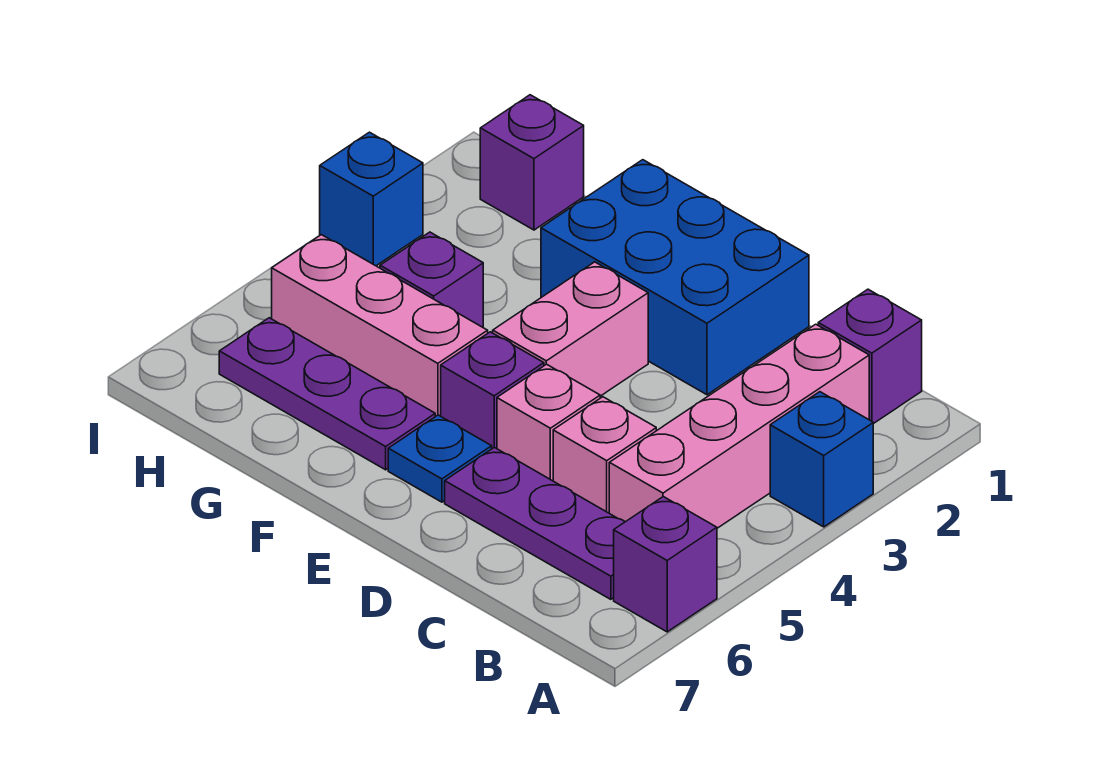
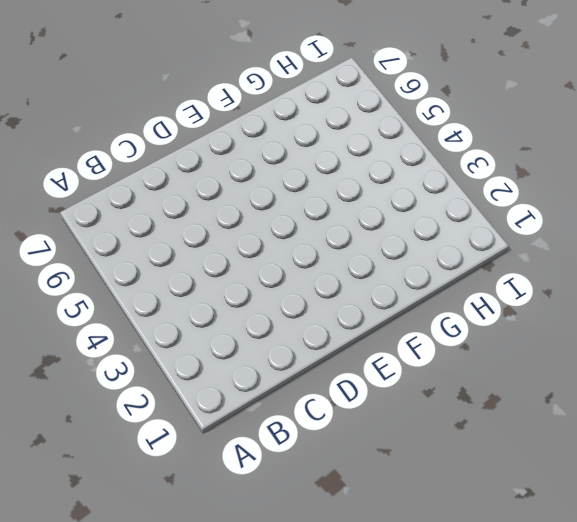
none -> blue brick A3 level 1
none -> purple brick A6 level 1
none -> purple brick B1 level 1

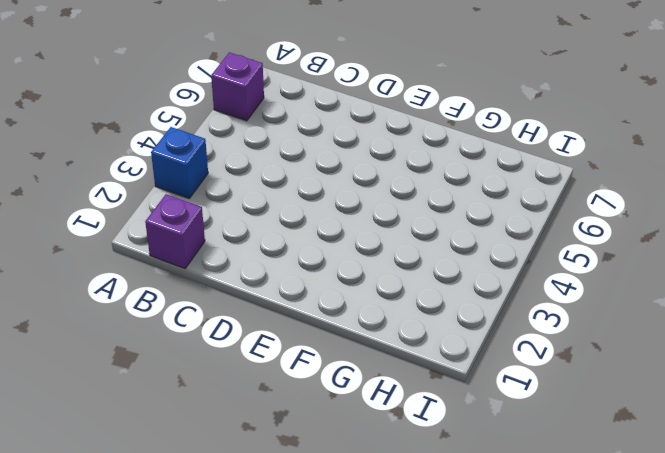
none -> pink brick B2:B5 level 1
none -> purple plate B6:D6 level 1
none -> pink brick C5 level 1

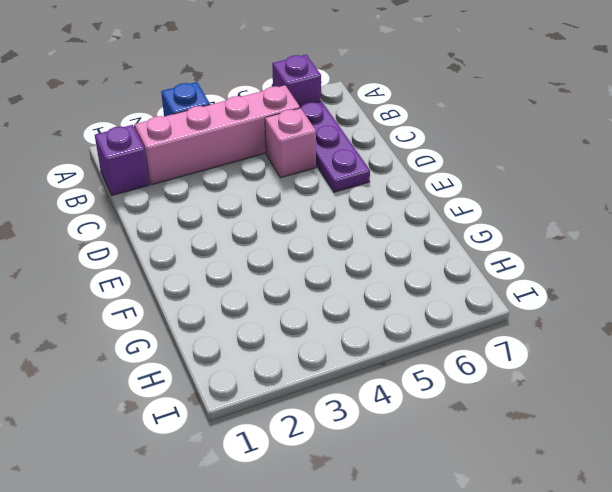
none -> blue brick D1:F2 level 1
none -> pink brick D5 level 1
none -> pink brick E3:E4 level 1

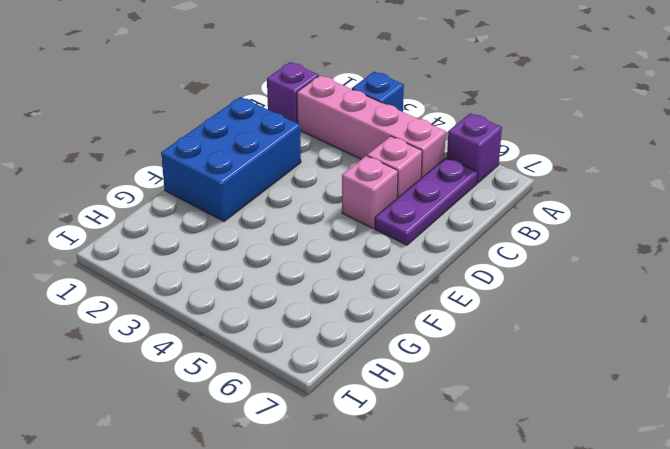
none -> pink brick E3:E4 level 1
none -> purple brick E5 level 1
none -> blue plate E6 level 1

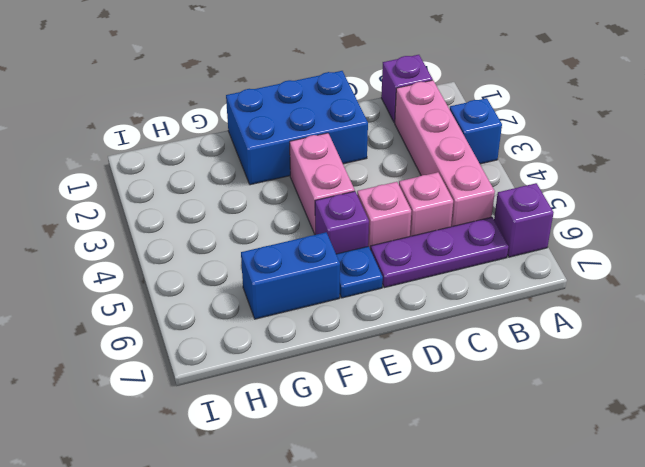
blue brick F6:G6 level 1 -> purple plate F6:H6 level 1
none -> pink brick F5:H5 level 1
none -> purple brick G4 level 1
none -> purple brick H1 level 1

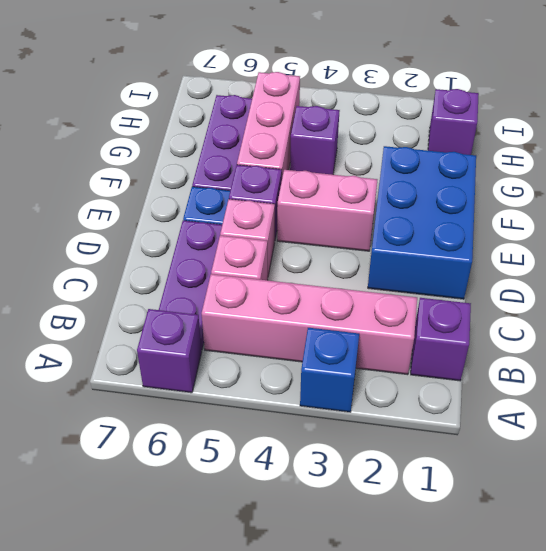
none -> blue brick I3 level 1

